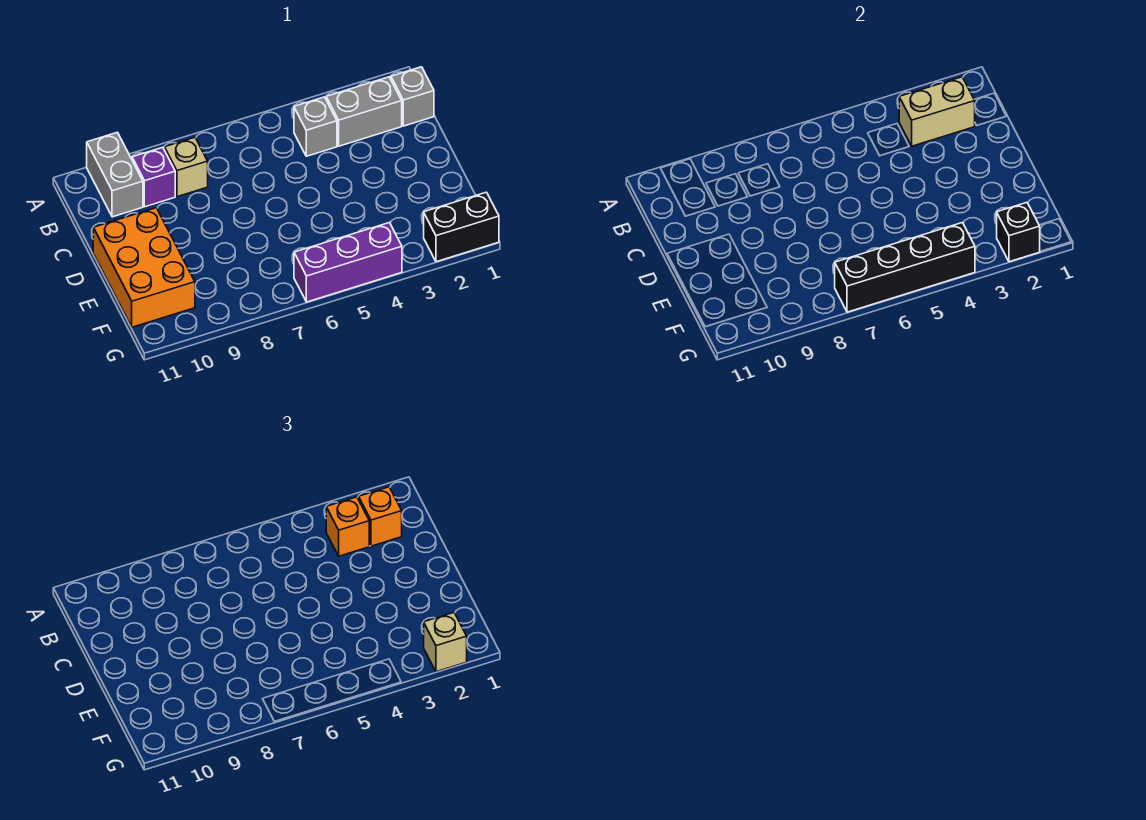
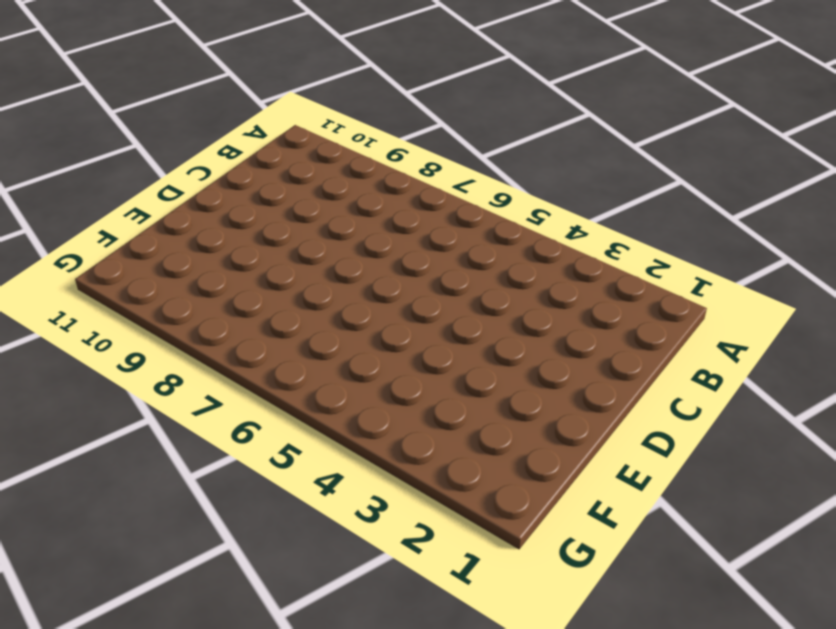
none -> grey brick A10:B10 level 1
none -> grey brick B1 level 1
none -> grey brick B2:B3 level 1

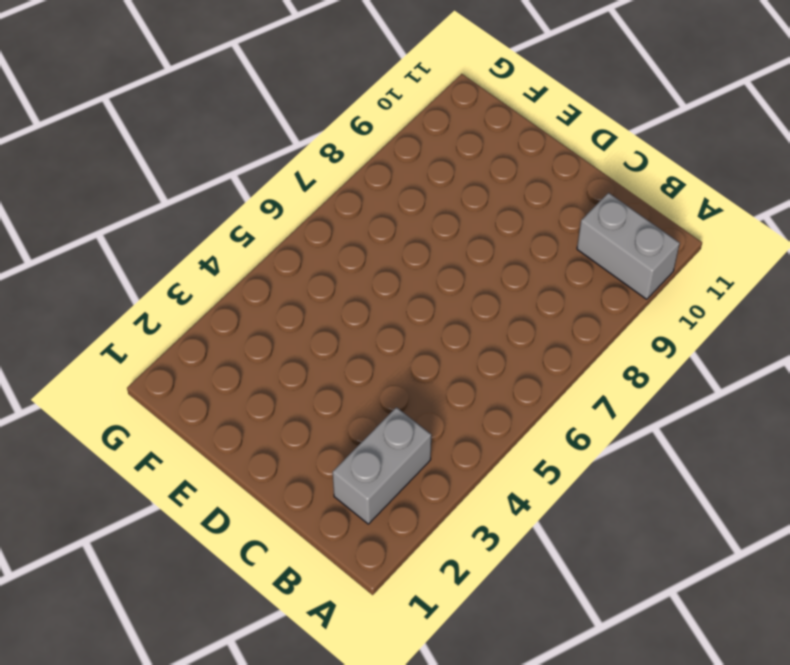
none -> grey brick B1 level 1
none -> grey brick B4 level 1
none -> tan brick B8 level 1

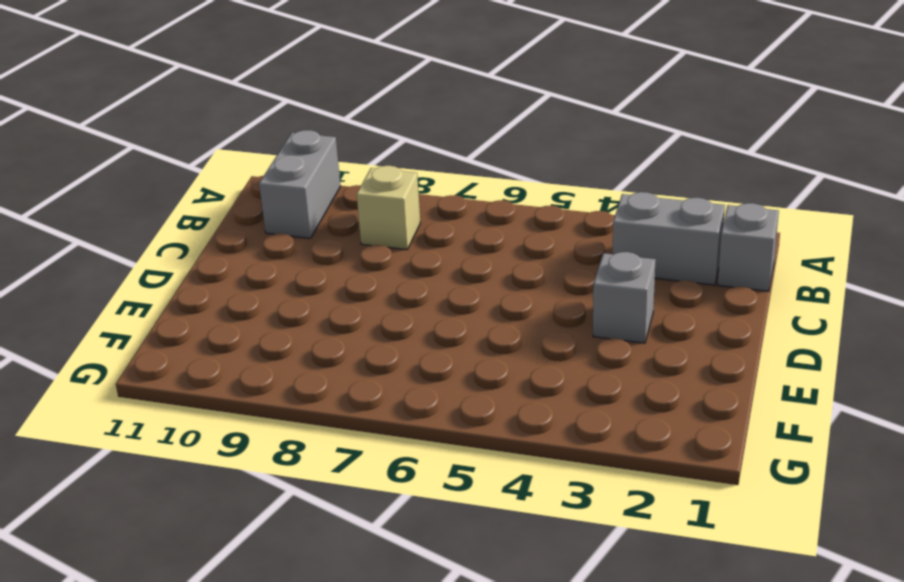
grey brick D3 level 1 -> grey brick B4 level 1
none -> purple brick B9 level 1
none -> orange brick D10:F11 level 1
none -> black brick G1:G2 level 1

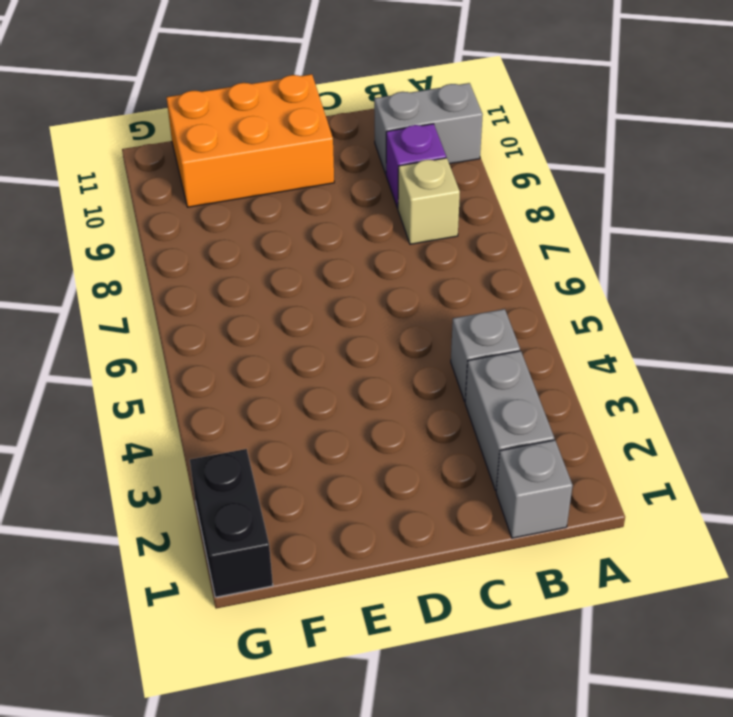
none -> purple brick G4:G6 level 1
none -> tan brick B2:B3 level 2
none -> black brick G2 level 2

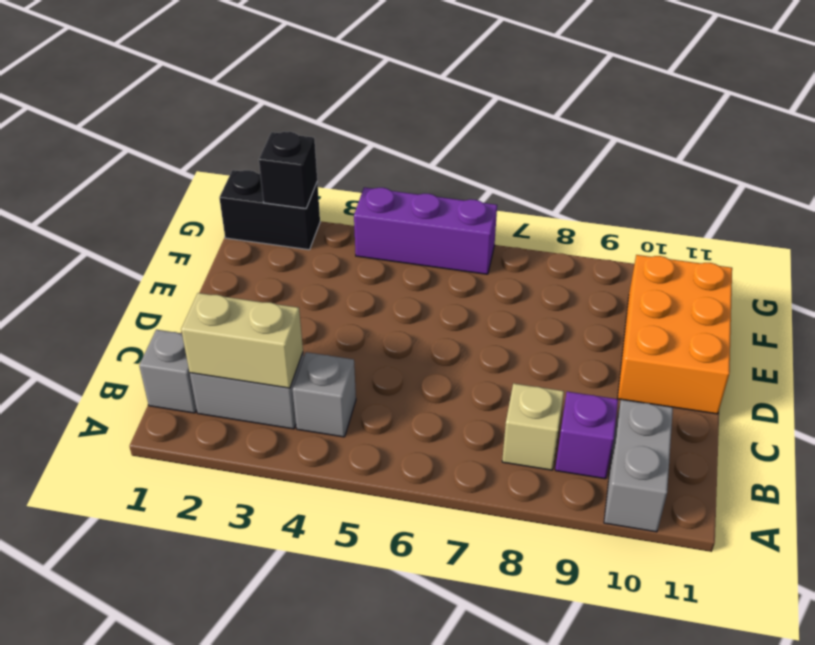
none -> black brick G4:G7 level 2
none -> orange brick B2 level 3
none -> orange brick B3 level 3

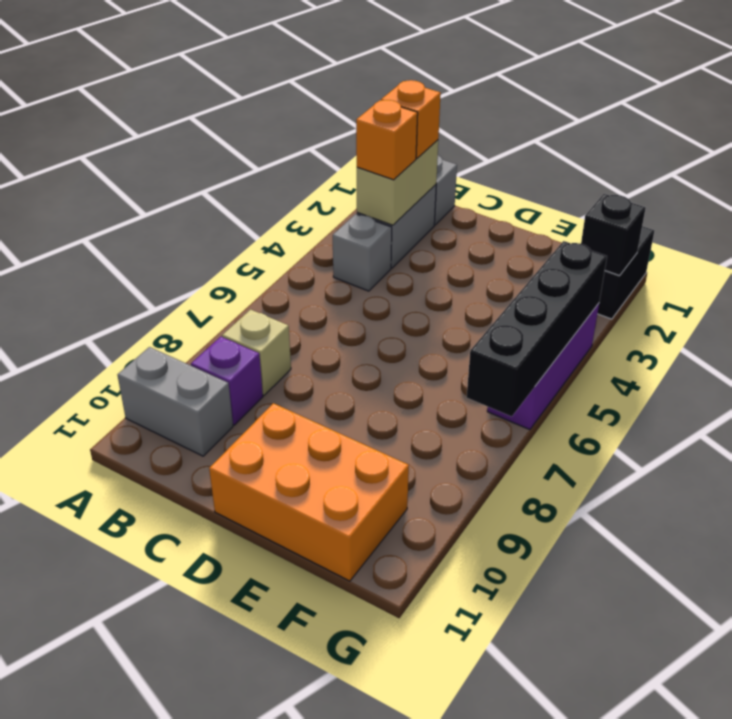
none -> tan brick G2 level 3

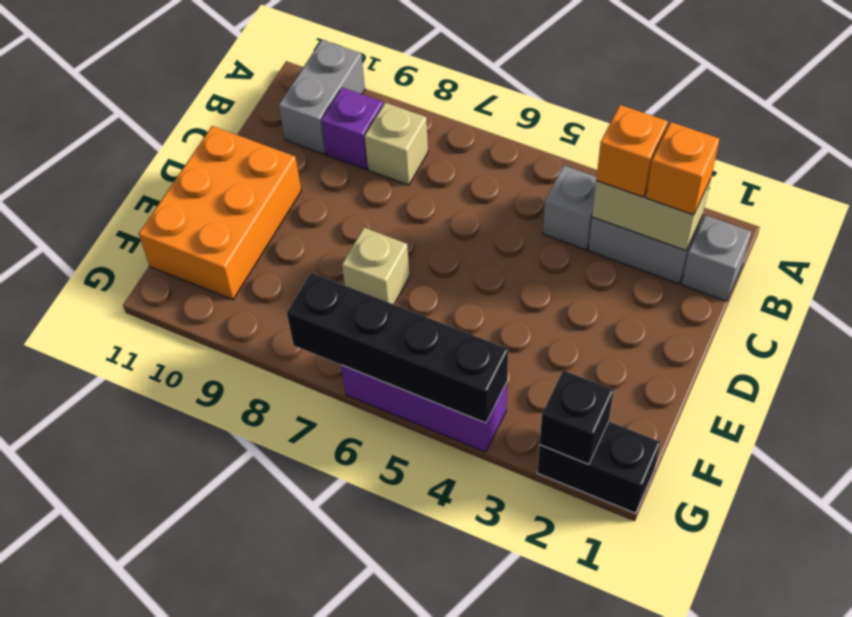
tan brick E7 level 1 -> tan brick G2 level 3

